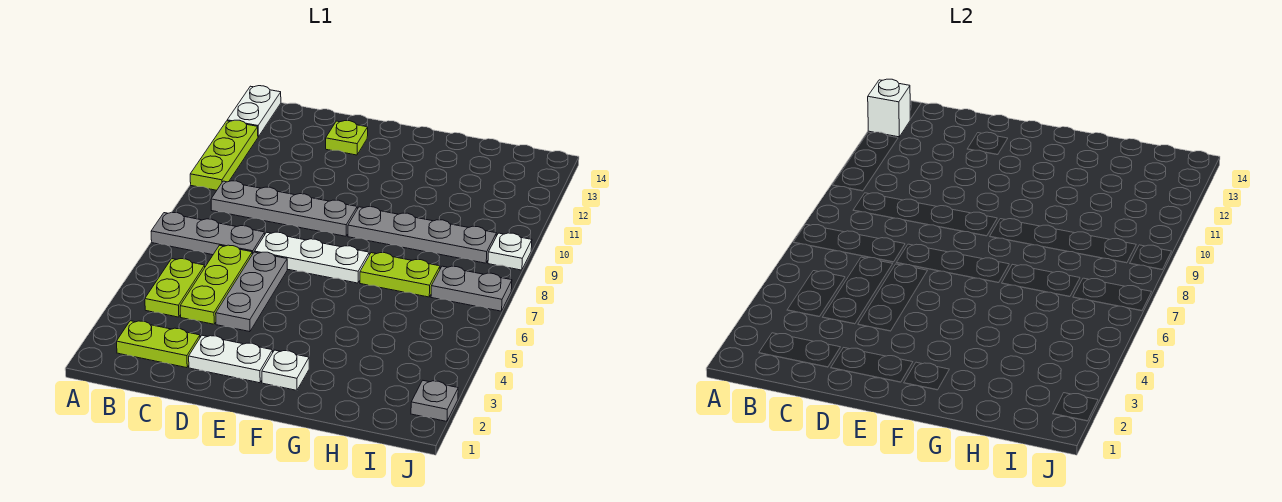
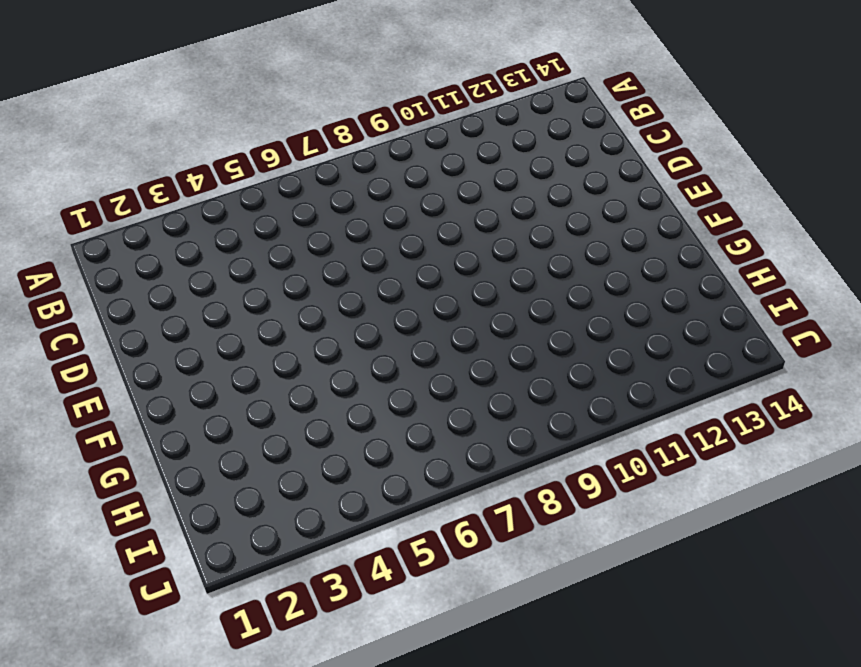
none -> grey plate A7:C7 level 1
none -> lime plate A10:A12 level 1
none -> white plate A13:A14 level 1

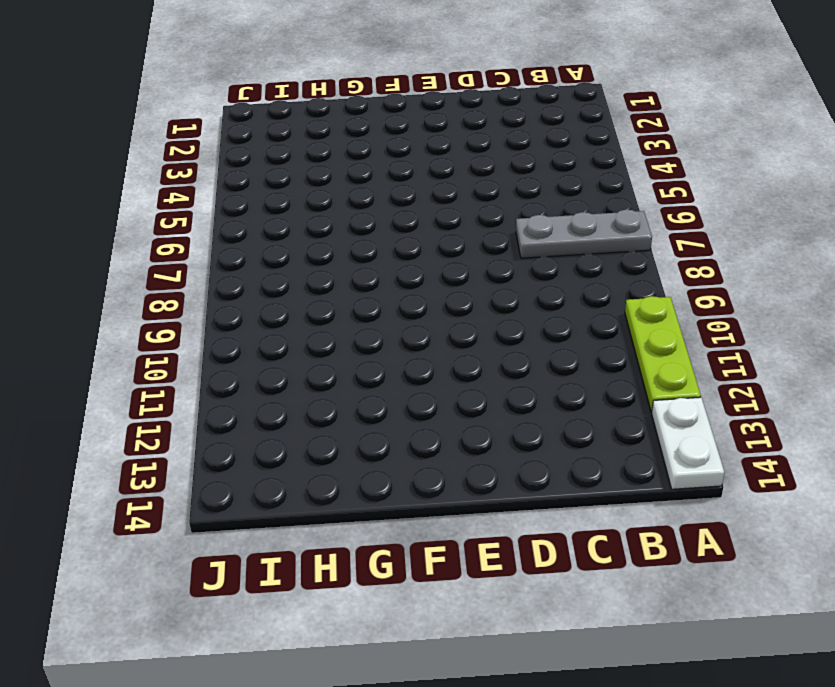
none -> lime plate B2:C2 level 1
none -> lime plate B4:B5 level 1
none -> grey plate B9:E9 level 1

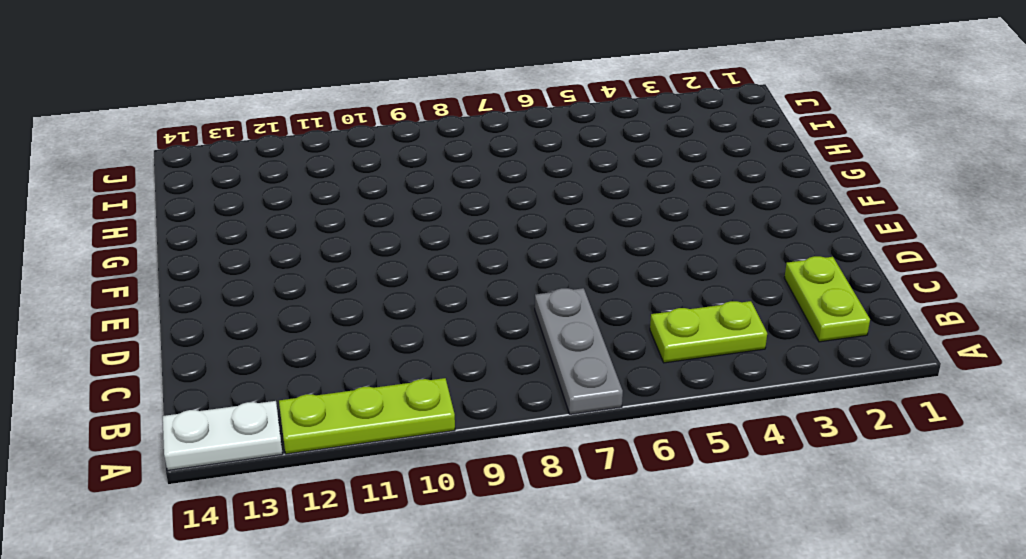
none -> grey plate B9:E9 level 1
none -> lime plate C4:C6 level 1
none -> white plate D2:E2 level 1

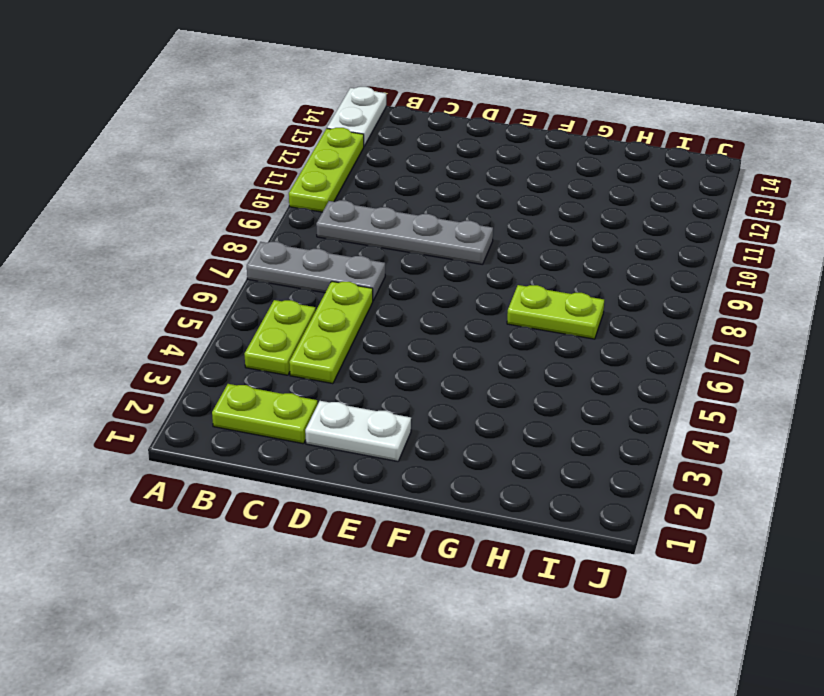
none -> grey plate D4:D6 level 1
none -> white plate D7:F7 level 1
none -> lime plate D13 level 1

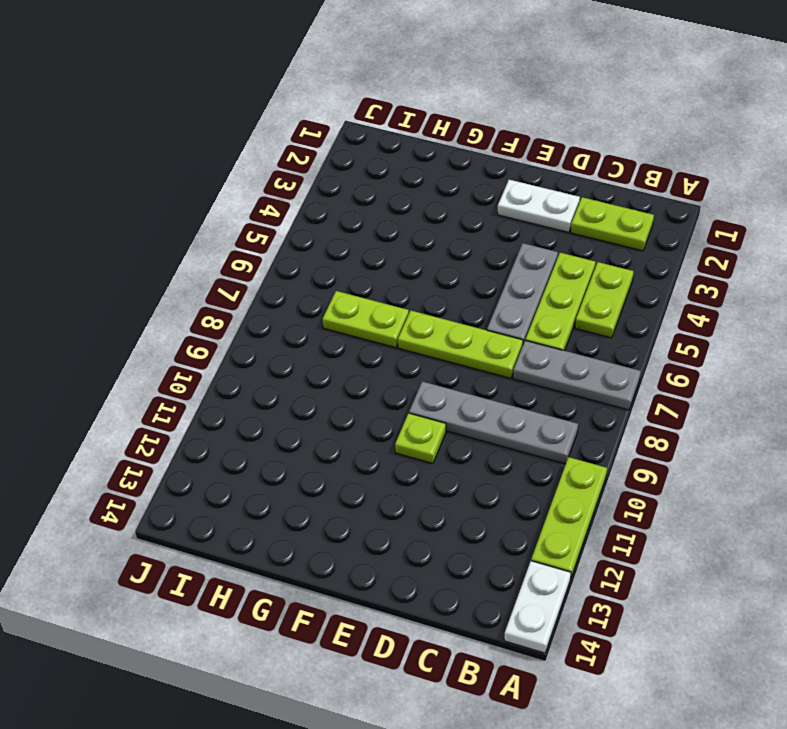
lime plate D7:F7 level 1 -> white plate D7:F7 level 1
lime plate E10 level 1 -> lime plate D13 level 1
none -> white plate F2 level 1
none -> grey plate F9:I9 level 1
none -> grey plate I7:J7 level 1

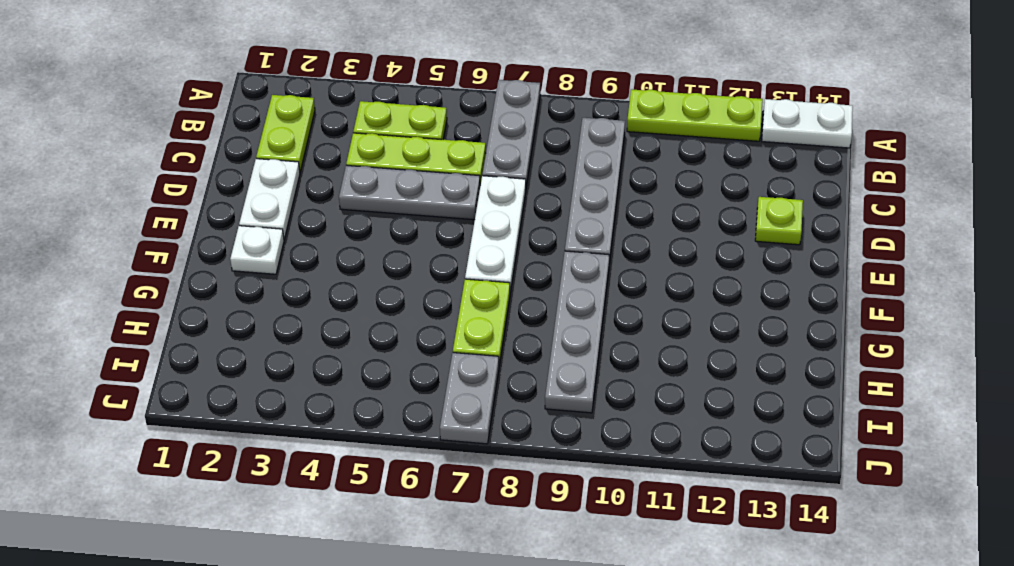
none -> grey plate J2 level 1
none -> white plate J9 level 1
none -> white brick A13 level 2

